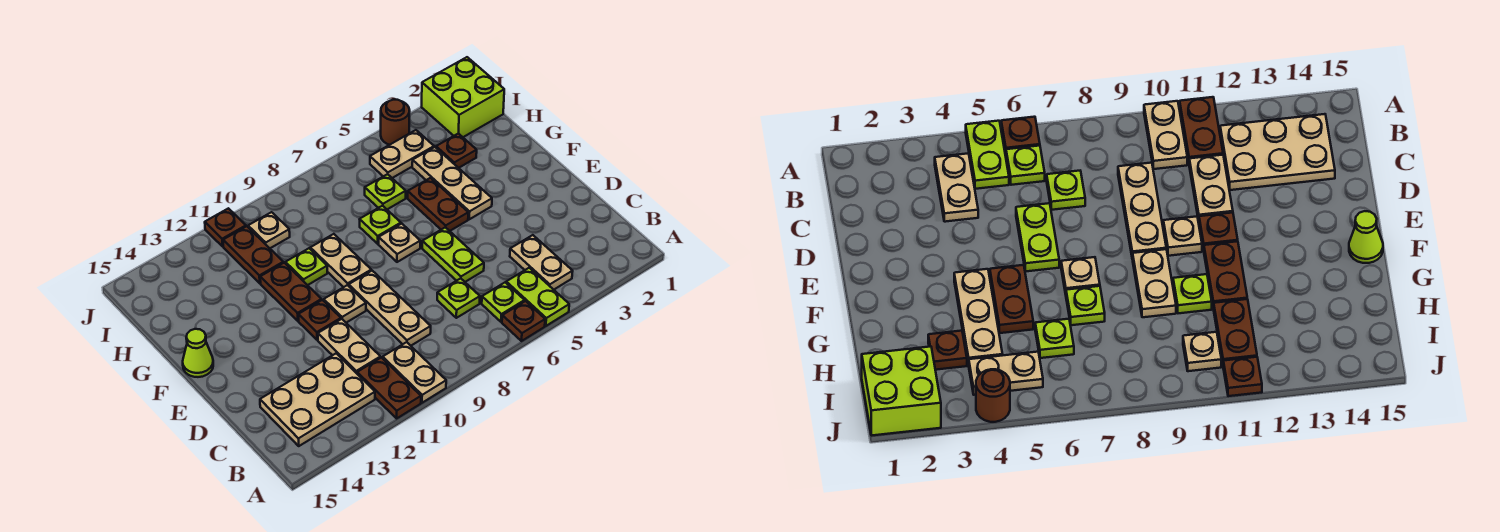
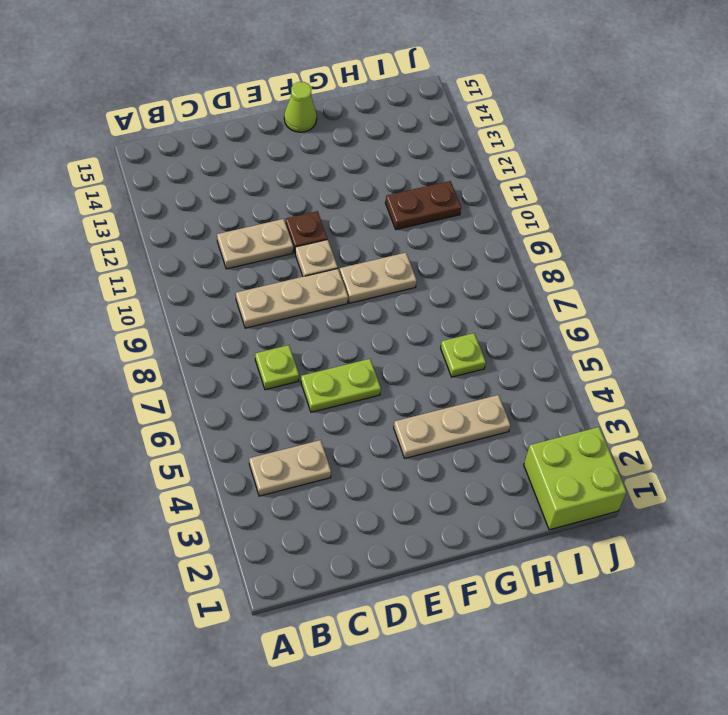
none -> lime plate A5:B5 level 1
none -> brown plate A6 level 1
none -> tan plate A10:B10 level 1

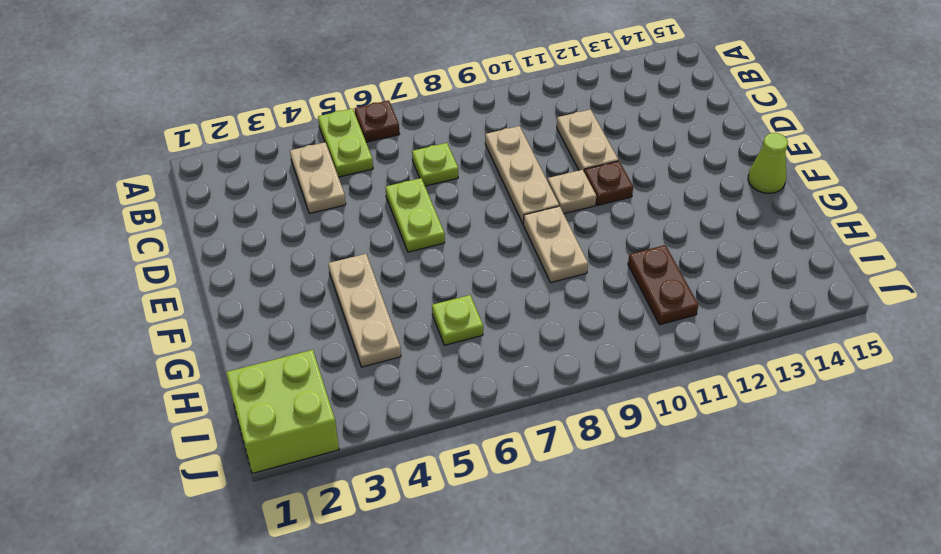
none -> tan plate A10:B10 level 1
none -> brown plate A11:B11 level 1
none -> lime plate B6 level 1

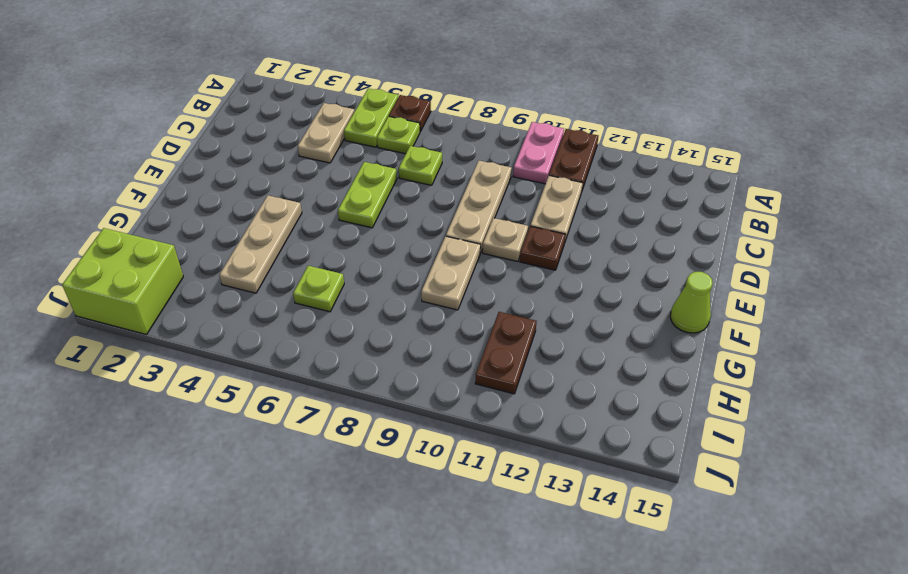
pink plate A10:B10 level 1 -> tan plate A10:B10 level 1
none -> tan plate B12:C14 level 1
none -> brown plate F5:G5 level 1
none -> tan plate F7 level 1

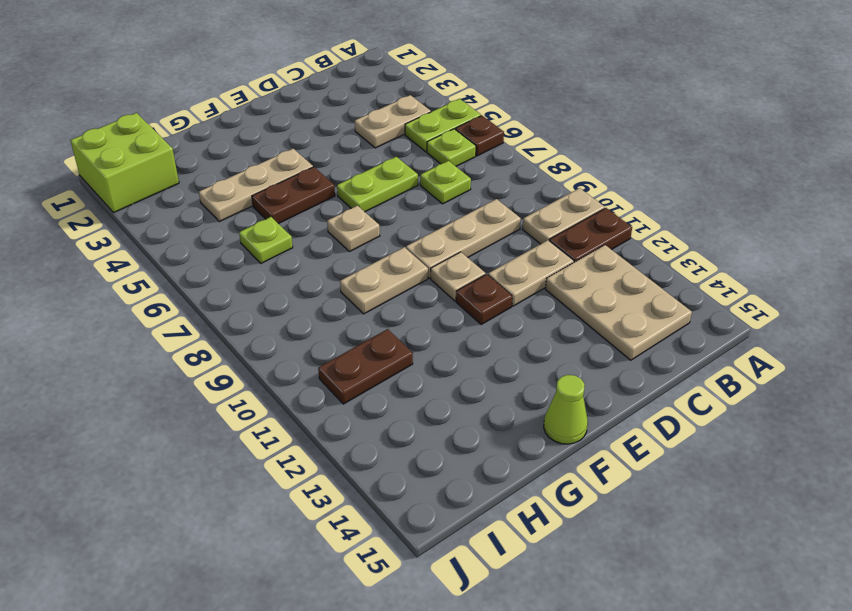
none -> brown plate F11:G11 level 1
none -> lime plate G7 level 1
none -> lime plate G10 level 1

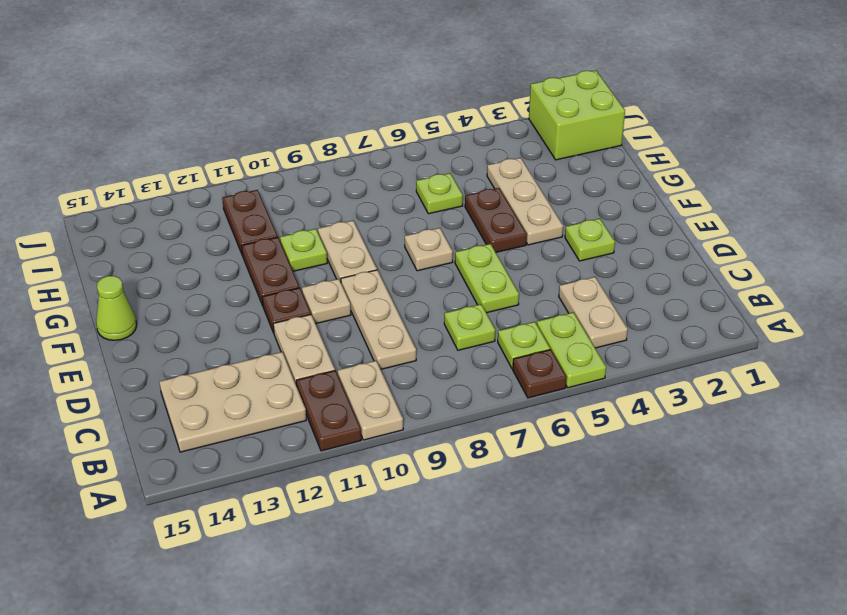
lime plate E3 level 1 -> lime plate G7 level 1
none -> brown plate H3 level 1
none -> tan plate I4:I5 level 1
none -> tan plate I10 level 1

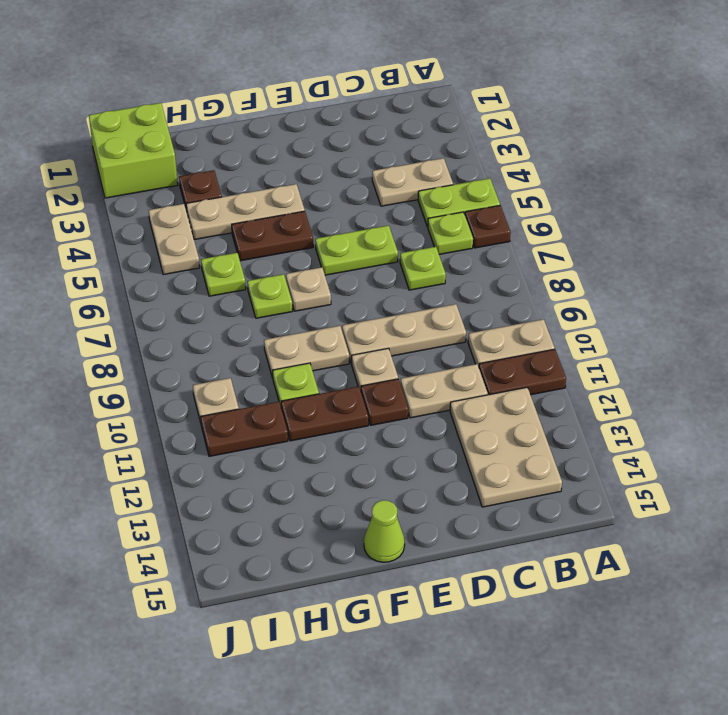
none -> brown round brick J4 level 1
none -> brown plate J11 level 1

